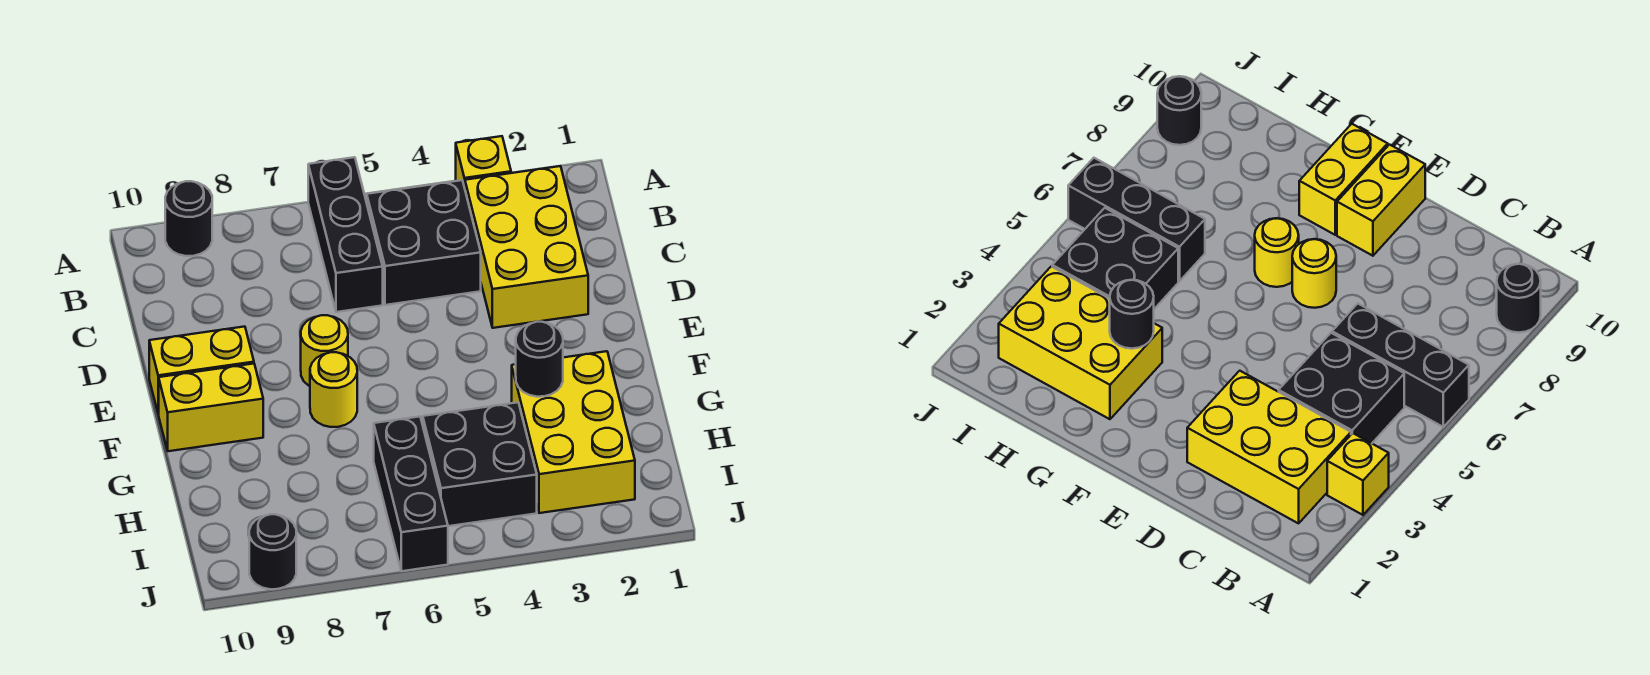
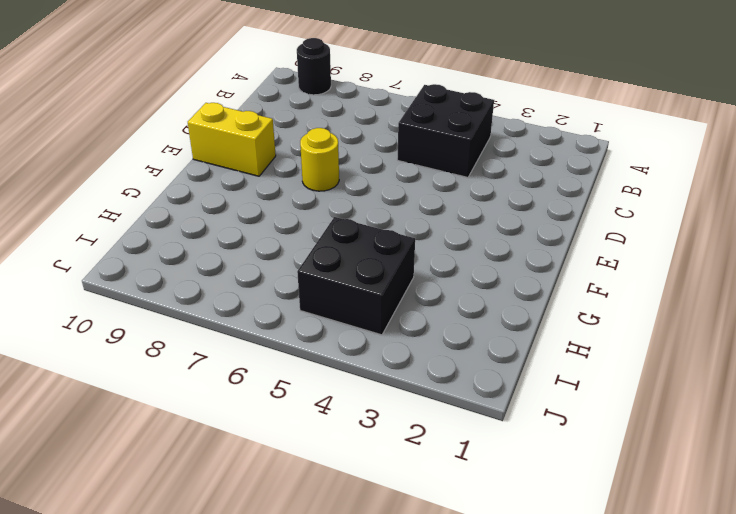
none -> yellow brick A3 level 1
none -> black brick A6:C6 level 1
none -> yellow brick B2:D3 level 1

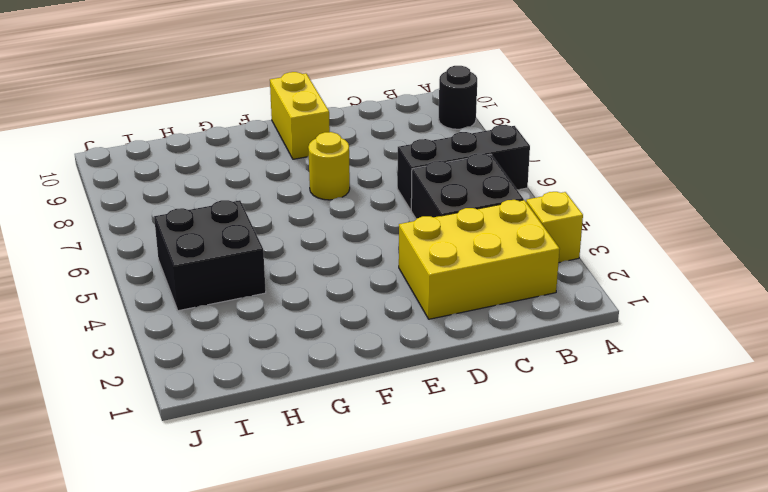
none -> yellow round brick F7 level 1
none -> yellow brick F9:F10 level 1
none -> yellow brick G2:I3 level 1

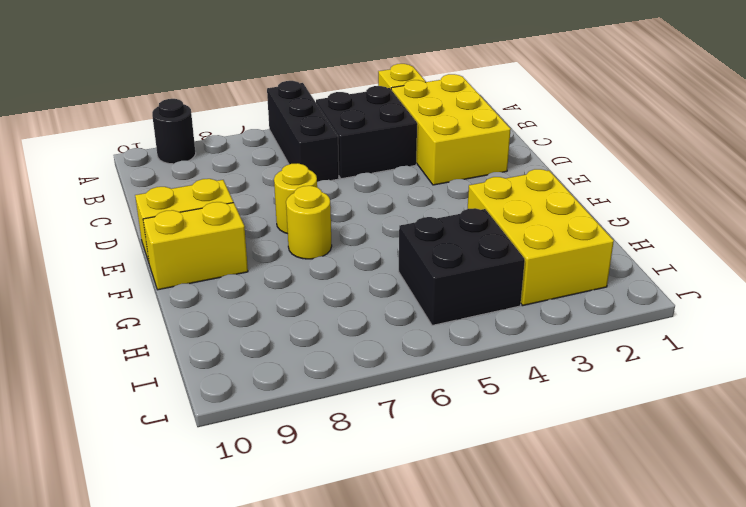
none -> black brick H6:J6 level 1
none -> black round brick J9 level 1
none -> black round brick G3 level 2

